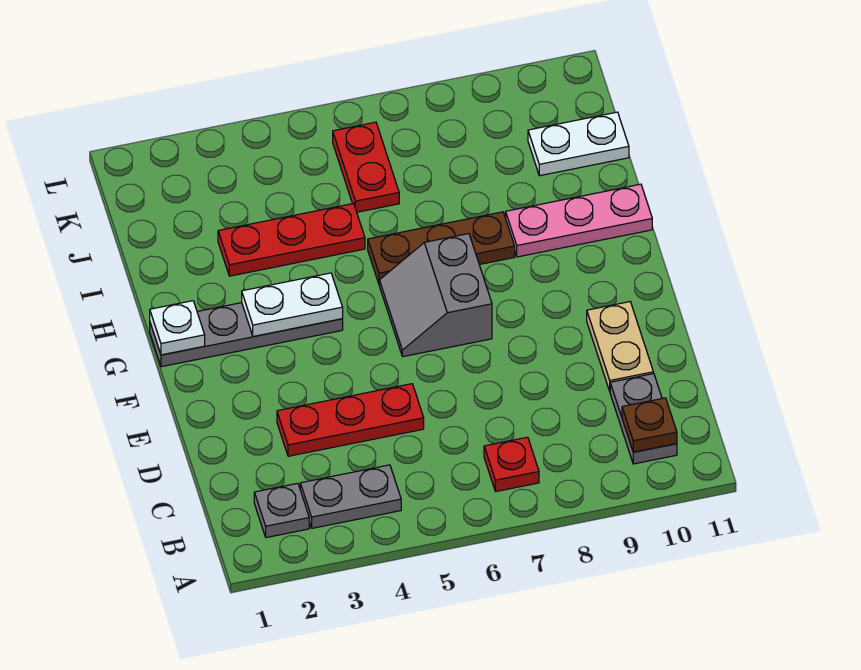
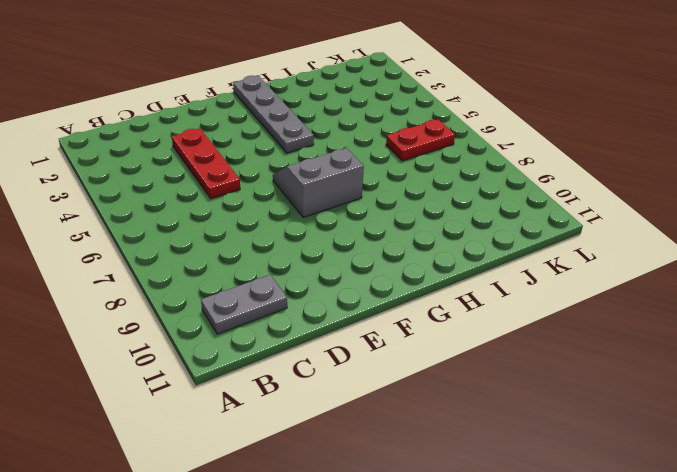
none -> grey plate B2 level 1
none -> grey plate B3:B4 level 1
none -> red plate B7 level 1

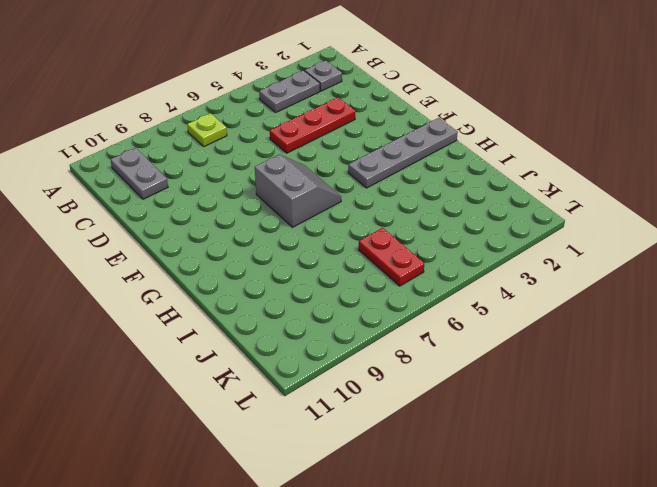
lime plate B7 level 1 -> red plate B7 level 1
none -> tan plate D10:E10 level 1
none -> brown plate H6:H8 level 1
none -> pink plate H9:H11 level 1

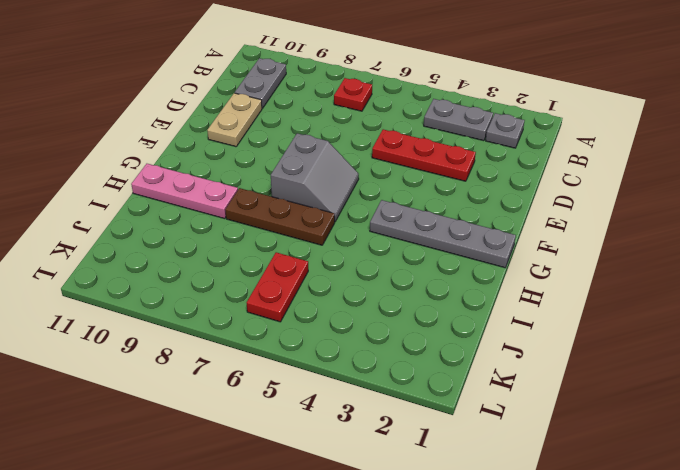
none -> red plate I3:I5 level 1
none -> white plate J10:J11 level 1
none -> brown plate B10 level 2

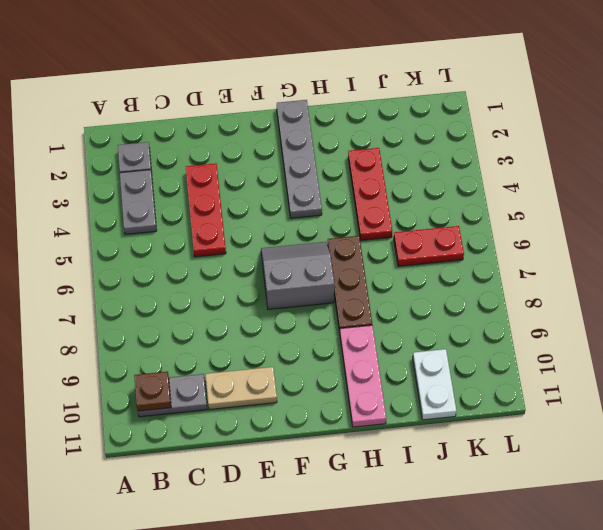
none -> red plate B7 level 1
none -> white plate G1 level 2
none -> white plate G3:G4 level 2

